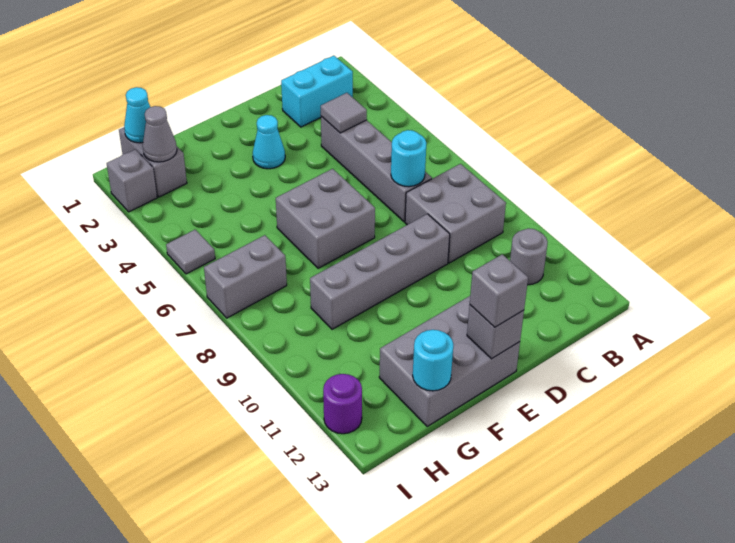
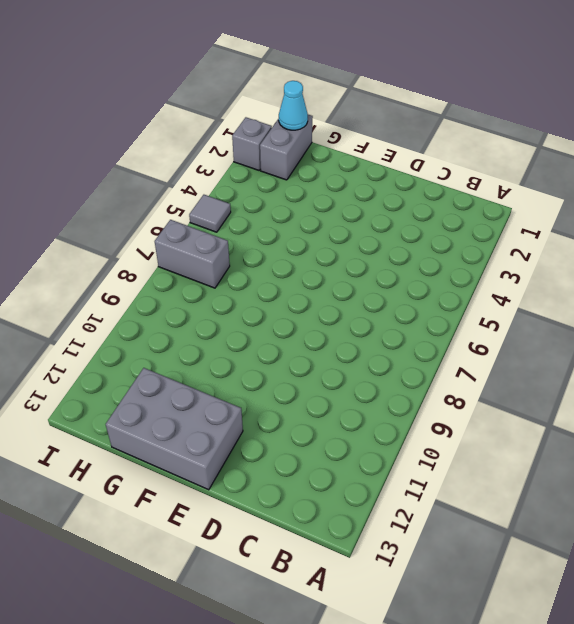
none -> cyan brick B2:C2 level 1
none -> grey brick B8:C9 level 1
none -> grey round brick B11 level 1

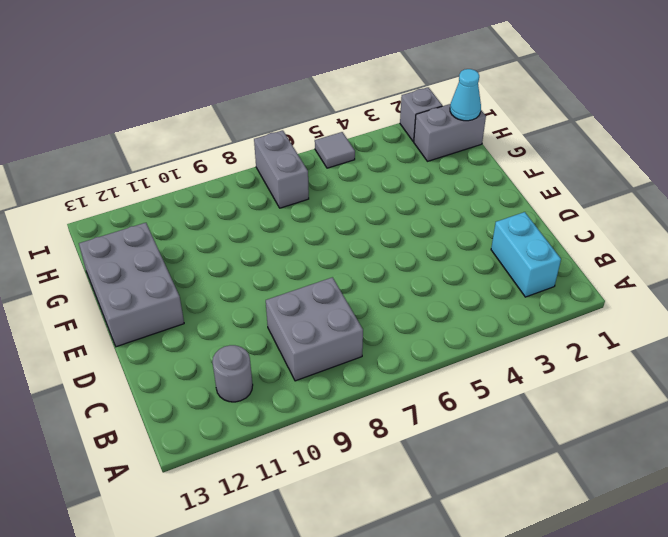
none -> grey brick C4:C7 level 1
none -> grey brick D9:G9 level 1
none -> cyan cone E3 level 1

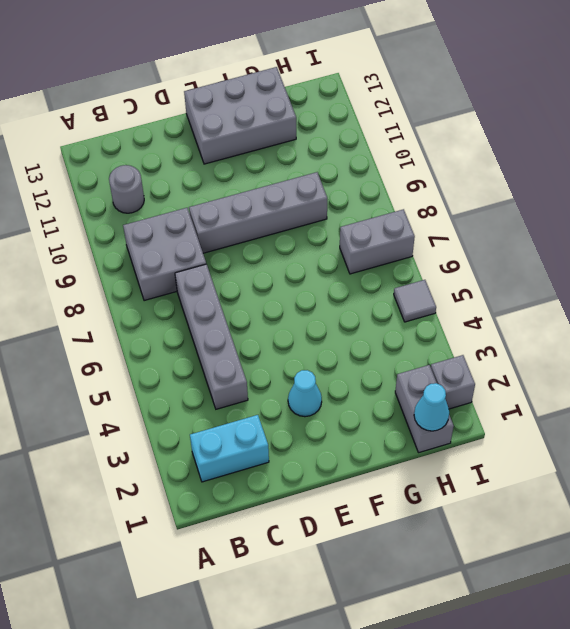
none -> grey brick E6:F7 level 1
none -> purple round brick I12 level 1
none -> grey tile C4 level 2

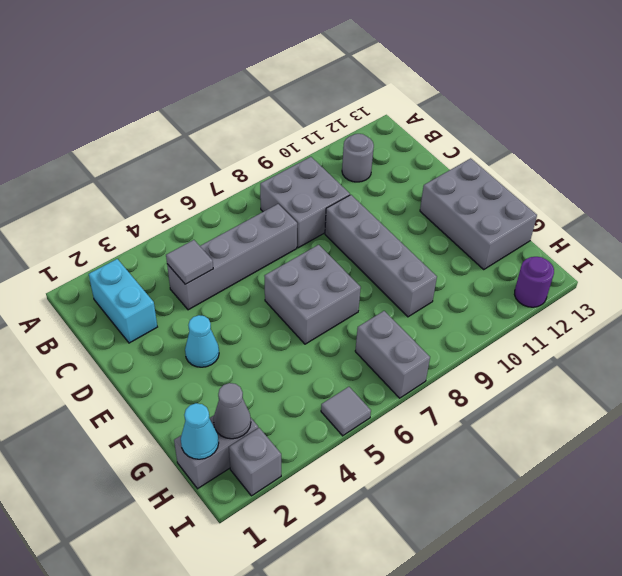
none -> cyan round brick C7 level 2
none -> grey brick E13 level 2
none -> cyan round brick G13 level 2

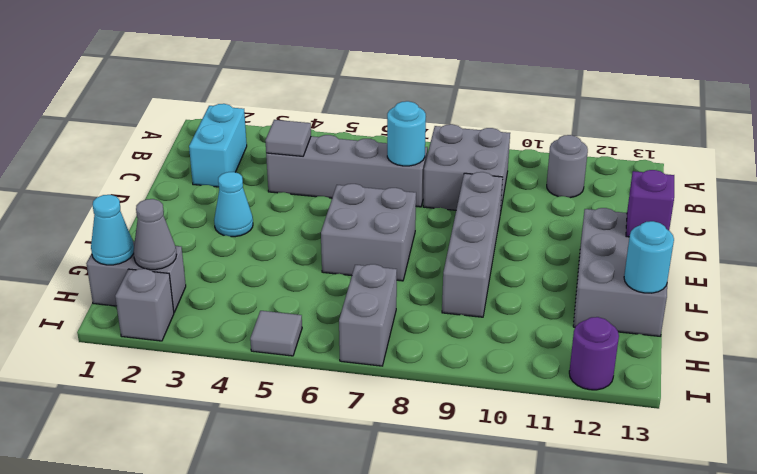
purple brick E13 level 2 -> grey brick E13 level 2
none -> grey brick E13 level 3

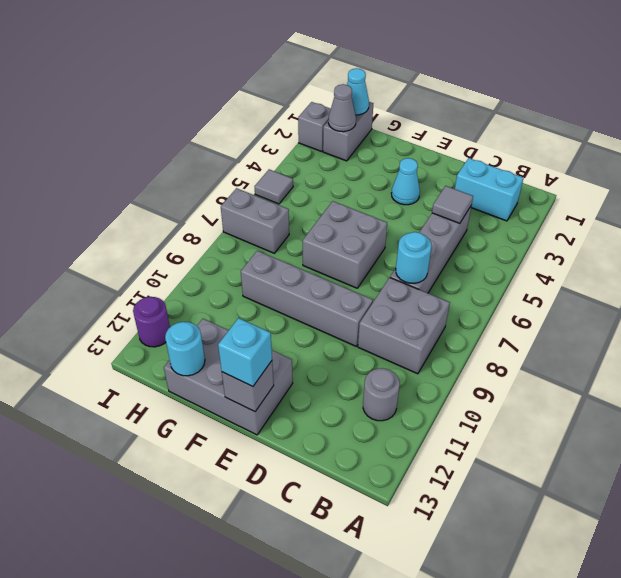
cyan brick E13 level 3 -> grey brick E13 level 3

